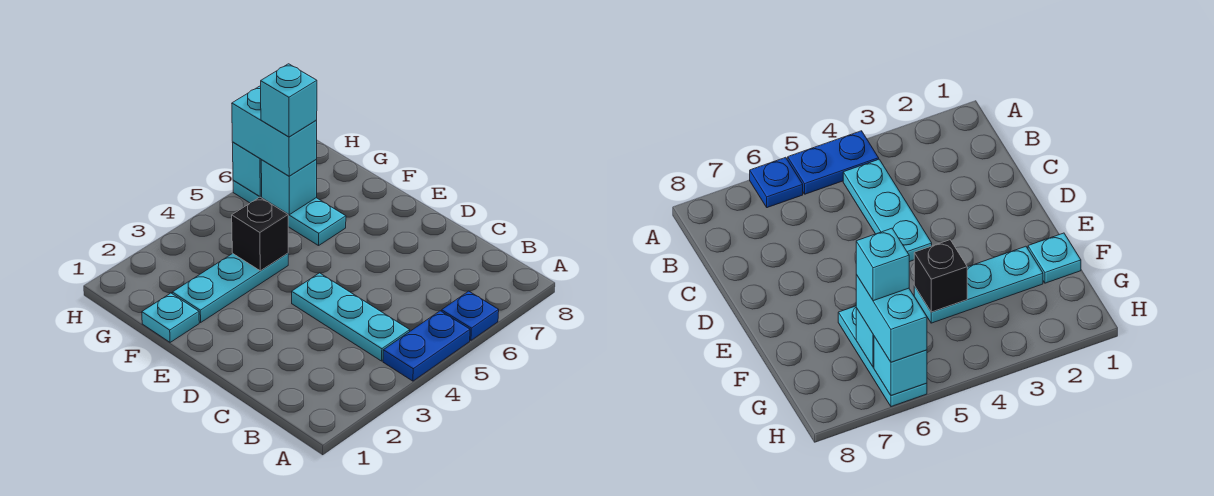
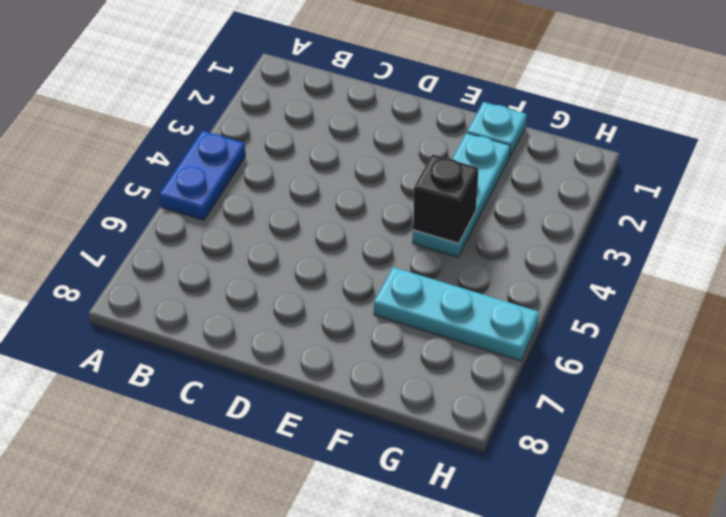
none -> blue plate A6 level 1
none -> cyan plate B4:D4 level 1

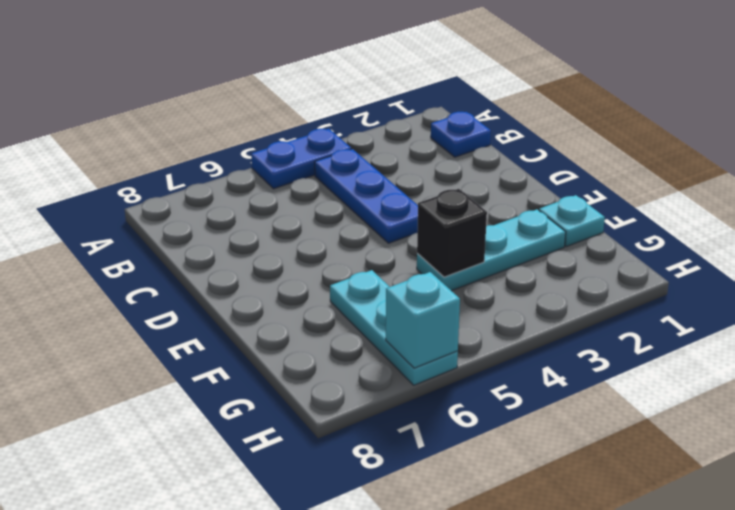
blue plate B1 level 1 -> blue plate A6 level 1
blue plate B4:D4 level 1 -> cyan plate B4:D4 level 1
none -> cyan brick G6 level 2
none -> cyan brick G6:H6 level 3

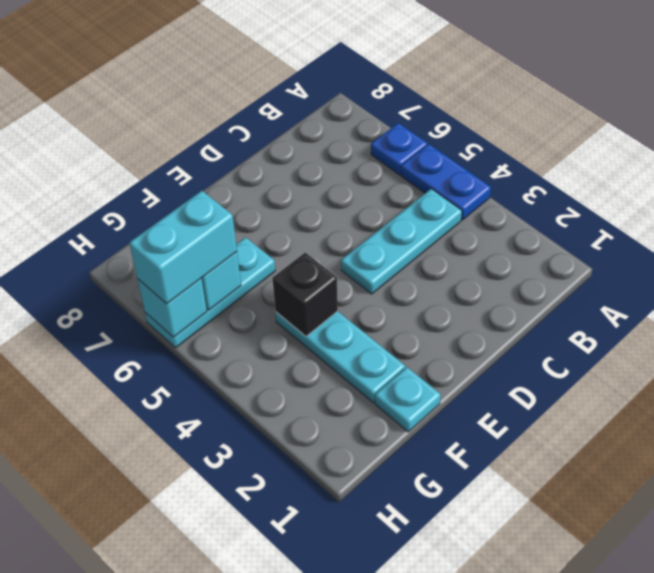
none -> cyan brick G6 level 4

